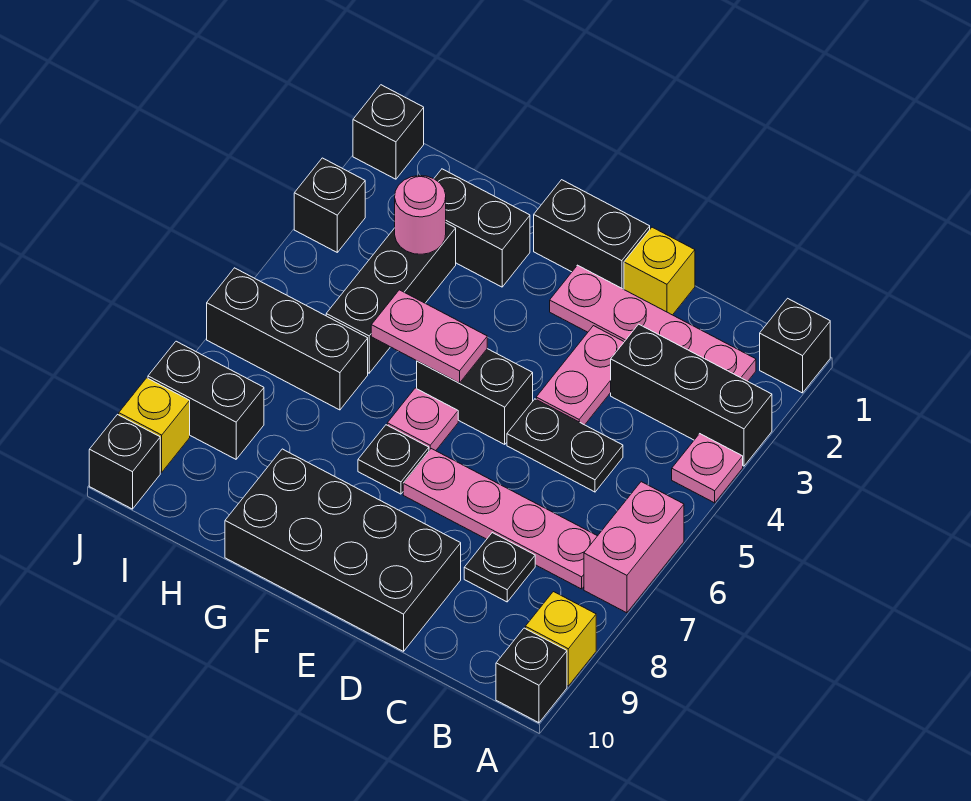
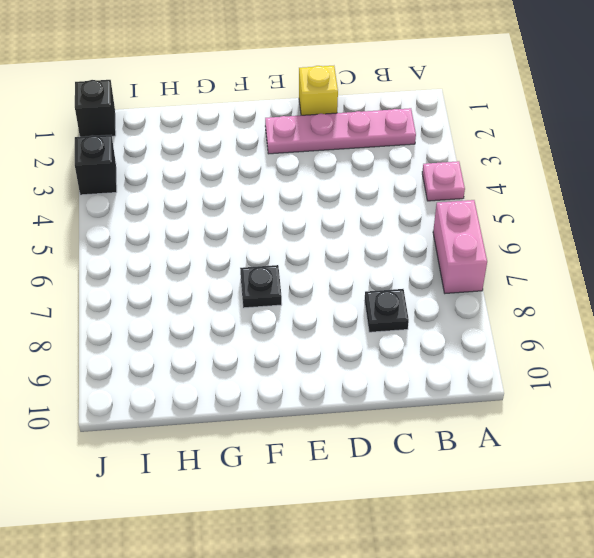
none -> black brick A1 level 1
none -> black brick A3:C3 level 1
none -> yellow brick A9 level 1

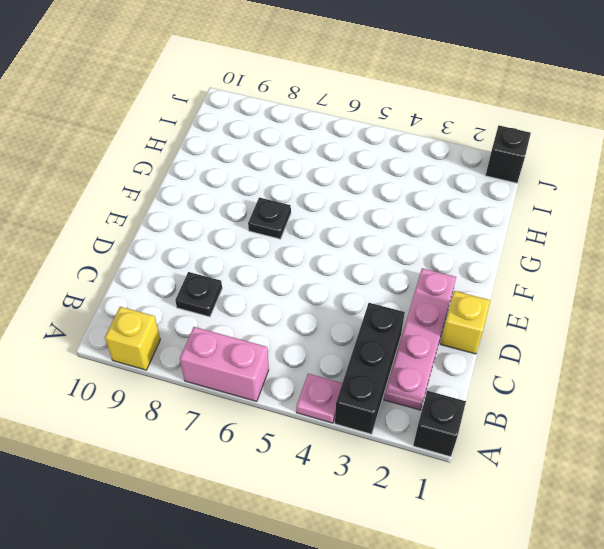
none -> black brick A10 level 1
none -> pink plate B7:E7 level 1
none -> black plate C5:D5 level 1

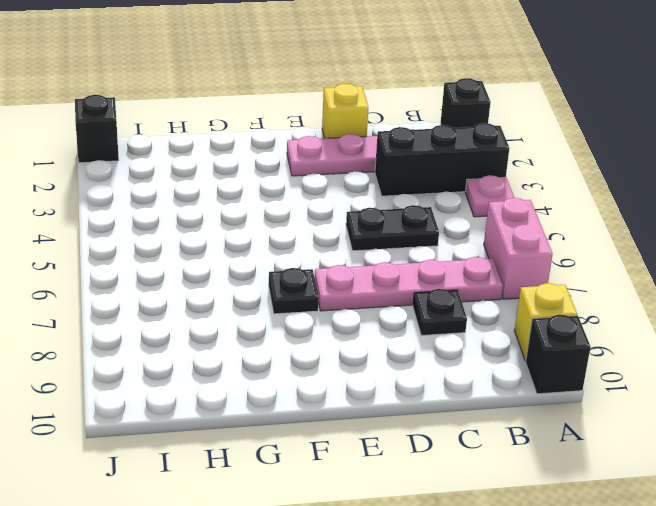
none -> pink plate D3:D4 level 1
none -> black brick D9:G10 level 1
none -> black brick E1:F1 level 1

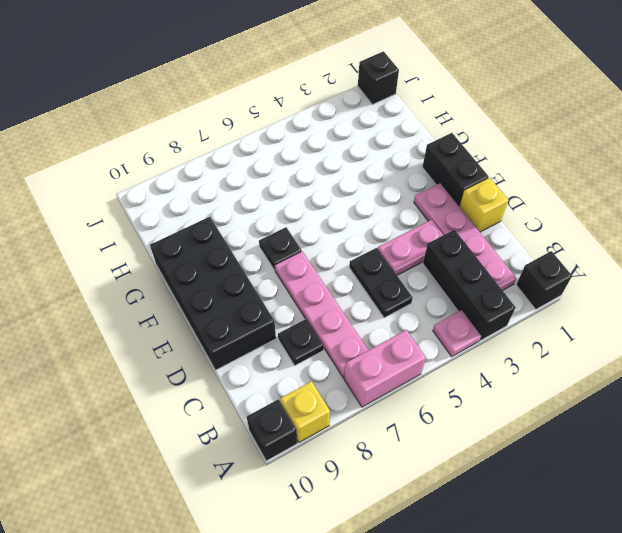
none -> black brick E5:F5 level 1
none -> pink plate F6 level 1
none -> black brick G2:H2 level 1

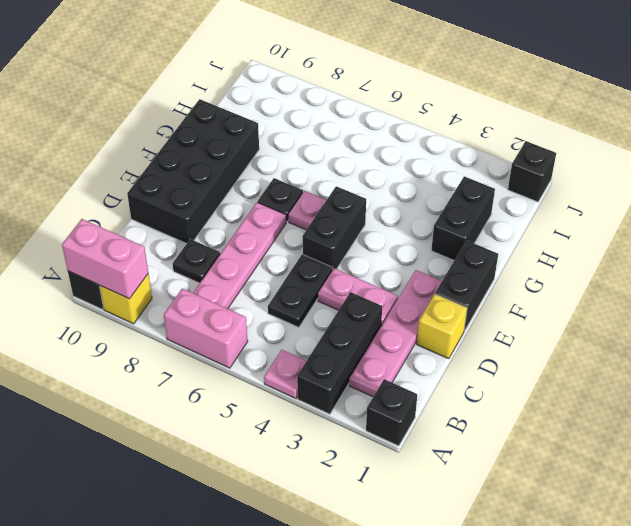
pink brick A9:A10 level 2 -> none
none -> black brick H3:H5 level 1
none -> black brick H6:J6 level 1
none -> black brick I8:J8 level 1

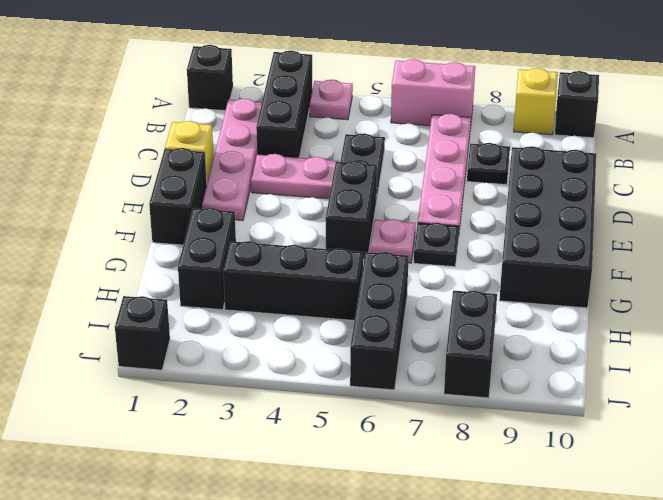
none -> black brick J3 level 1
none -> yellow brick J9 level 1
none -> black brick J10 level 1

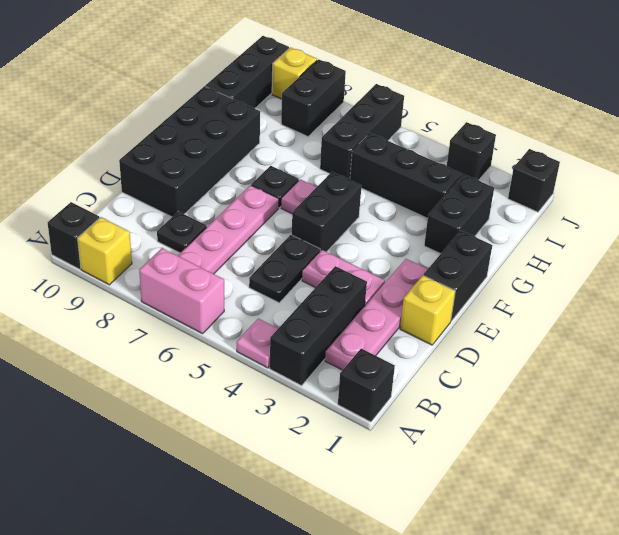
black brick H10:J10 level 1 -> black brick J10 level 1
none -> pink plate F5:G5 level 2
none -> pink round brick H3 level 2

